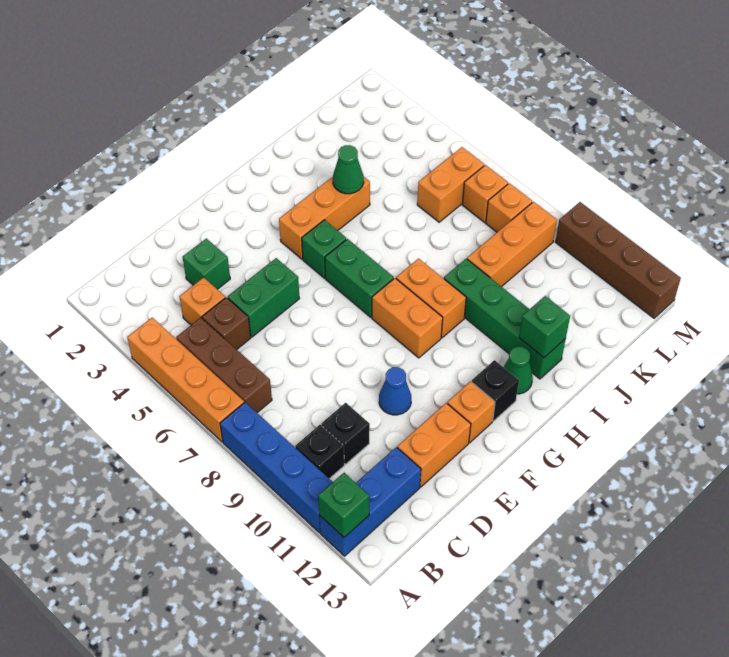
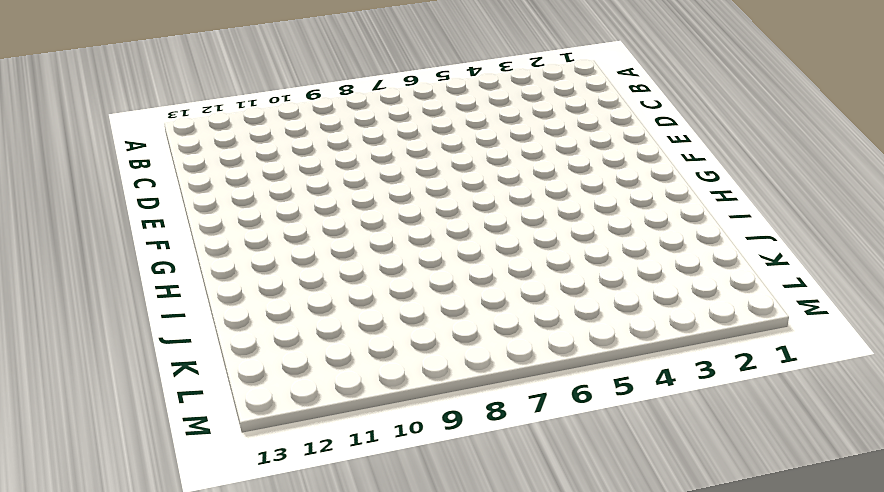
none -> orange brick A4:A7 level 1
none -> blue brick A8:A11 level 1
none -> blue brick A12:C12 level 1

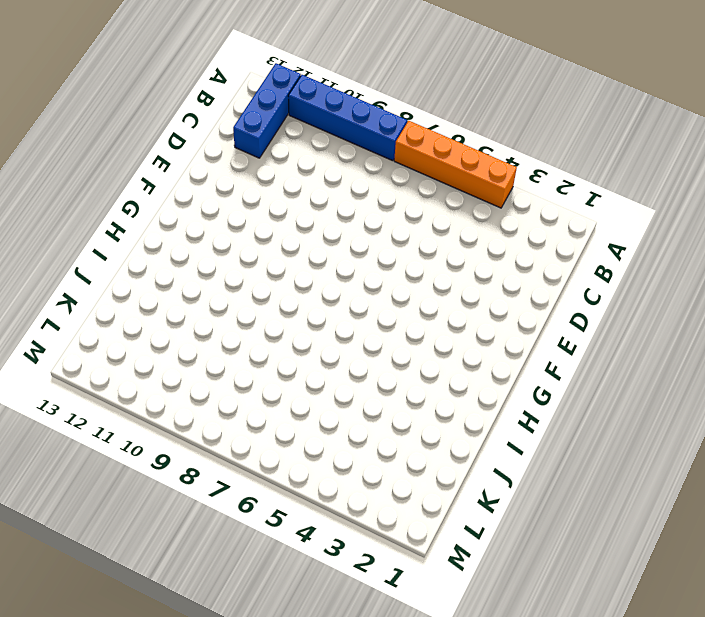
none -> brown brick B5:B7 level 1
none -> black brick B10 level 1
none -> orange brick C4 level 1

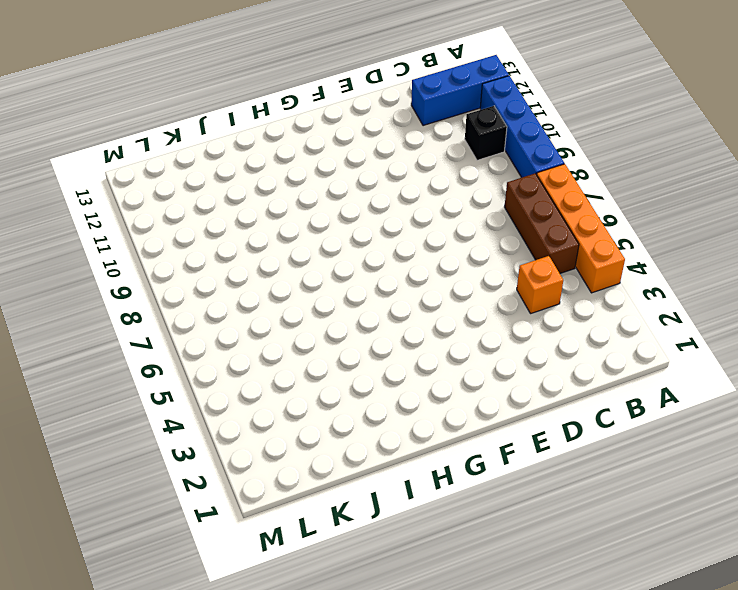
none -> brown brick C5 level 1
none -> black brick C10 level 1
none -> green brick D3 level 1

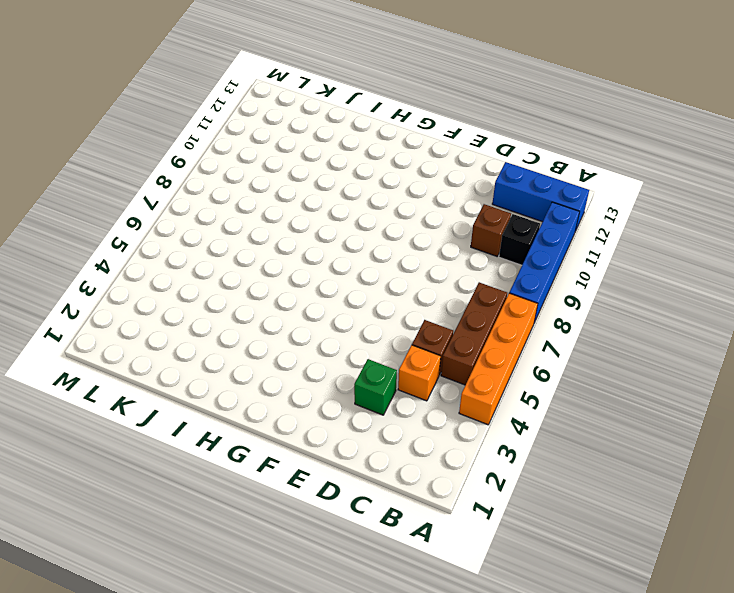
brown brick C10 level 1 -> black brick C10 level 1
none -> green brick D5:E5 level 1
none -> orange brick D12:E12 level 1
none -> blue cone E10 level 1

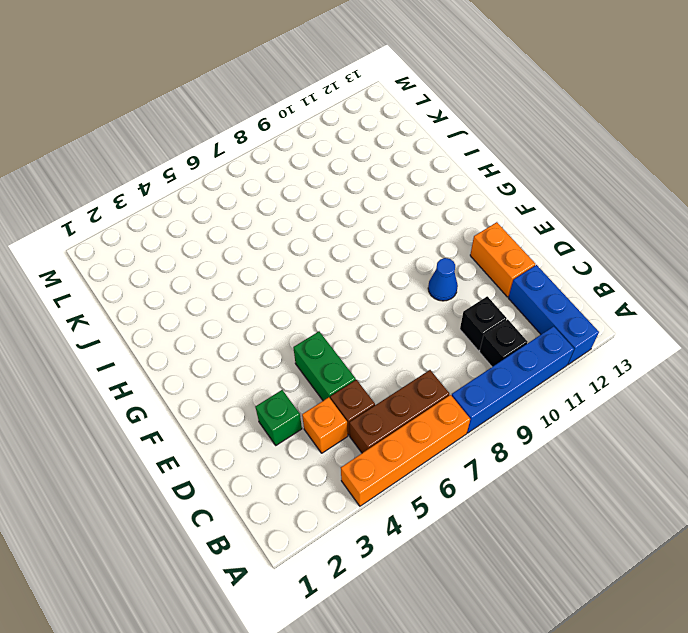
none -> orange brick F12 level 1
none -> orange brick G4:I4 level 1
none -> green brick G5 level 1

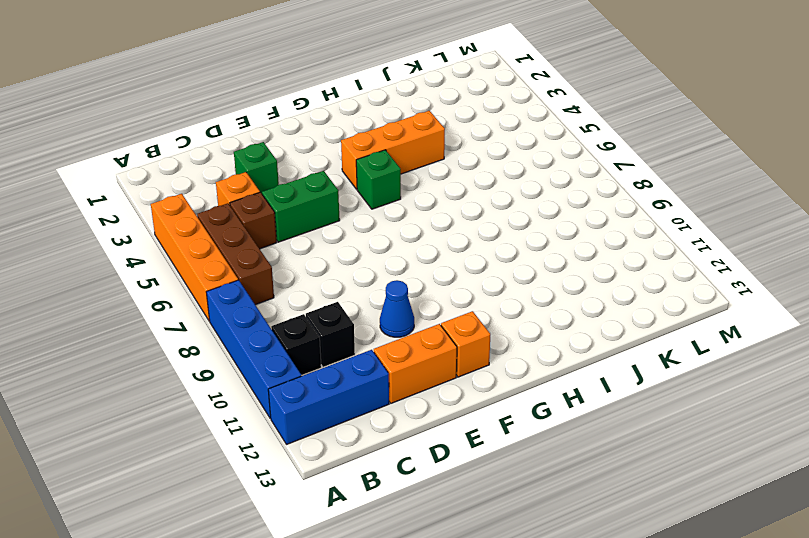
none -> green brick G6:G7 level 1
none -> orange brick G8:G9 level 1
none -> black brick G12 level 1

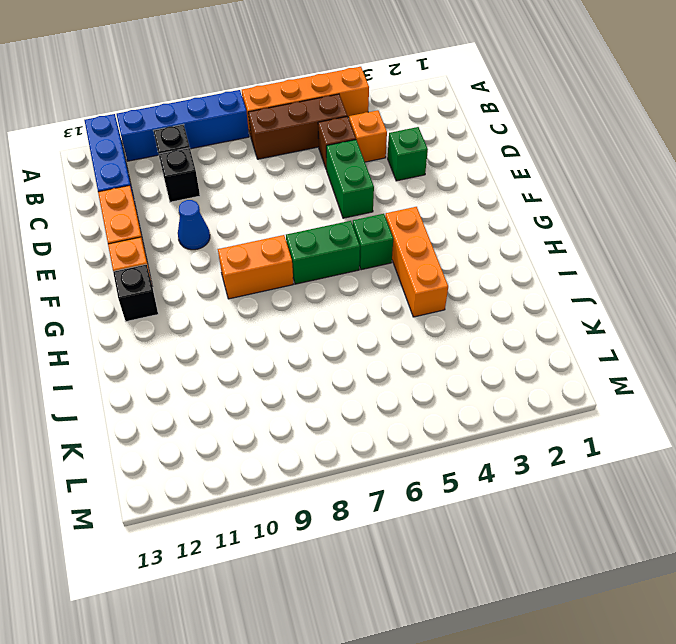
none -> orange brick H8:H9 level 1
none -> green cone H12 level 1
none -> green brick I9:I12 level 1

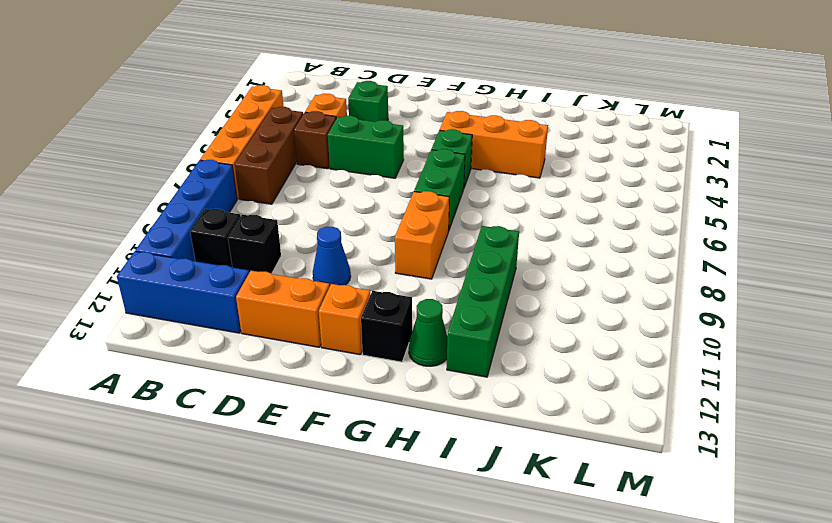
none -> orange brick H8:H9 level 1
none -> orange brick J9:L9 level 1
none -> orange brick K6:L6 level 1

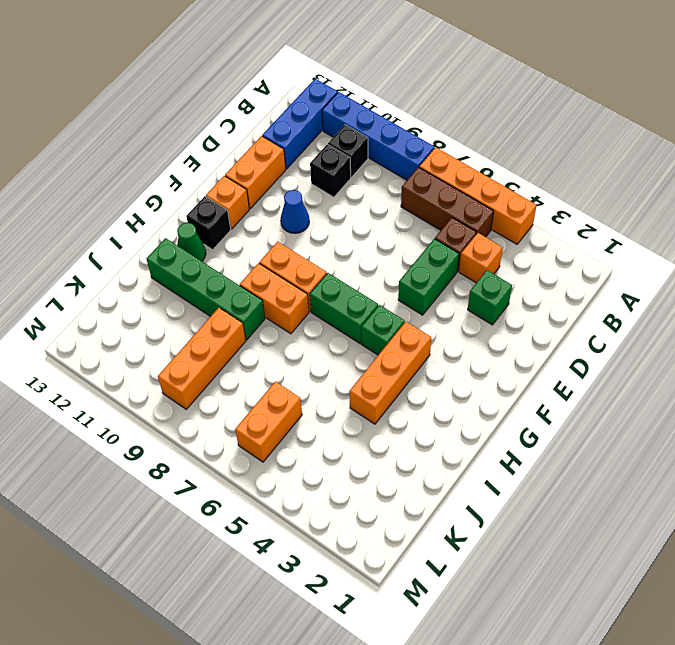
none -> orange brick L7 level 1
none -> orange brick L8 level 1
none -> brown brick M10:M13 level 1

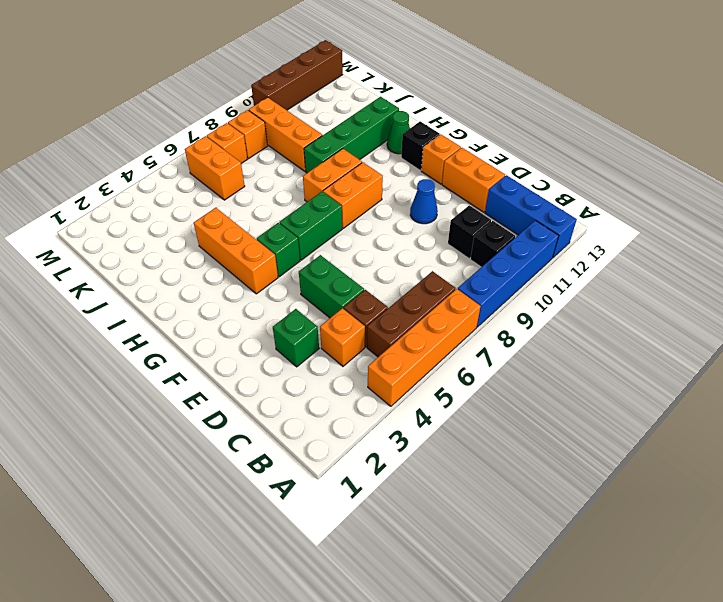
none -> green brick A12 level 2
none -> green cone I4 level 2
none -> green brick I12 level 2

